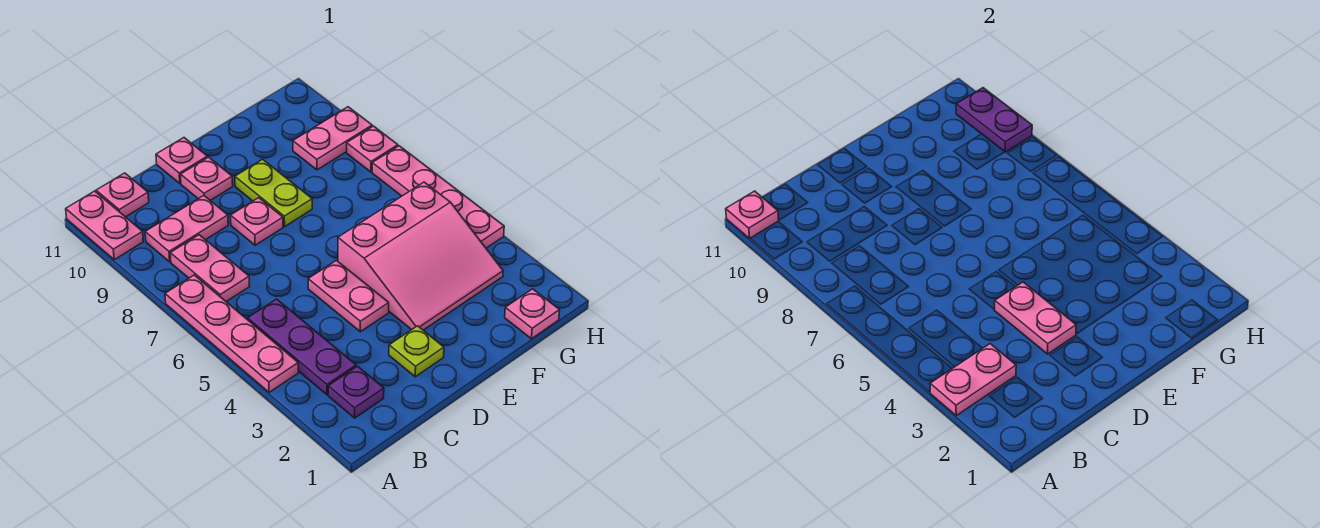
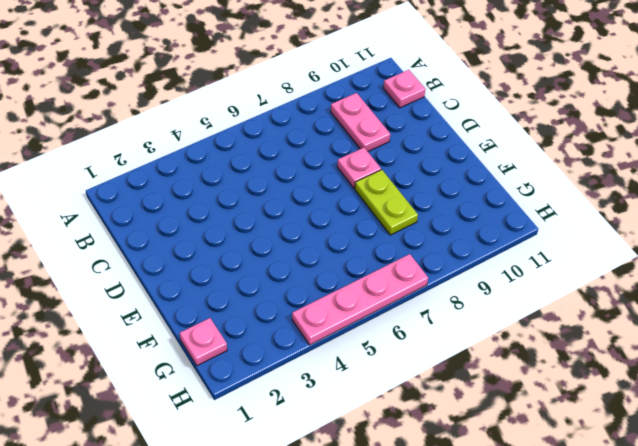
lime plate E8:F8 level 1 -> lime plate E8:E9 level 1
none -> pink plate A4:A7 level 1
none -> pink plate A10:A11 level 1
none -> purple plate B2 level 1

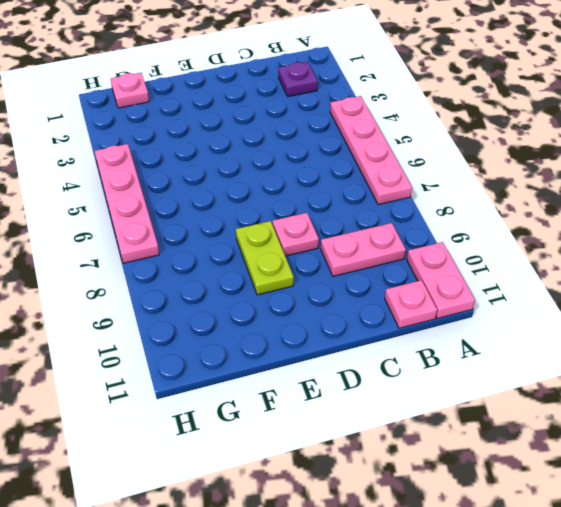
none -> purple plate B3:B5 level 1
none -> pink plate B7:B8 level 1
none -> lime plate D2 level 1

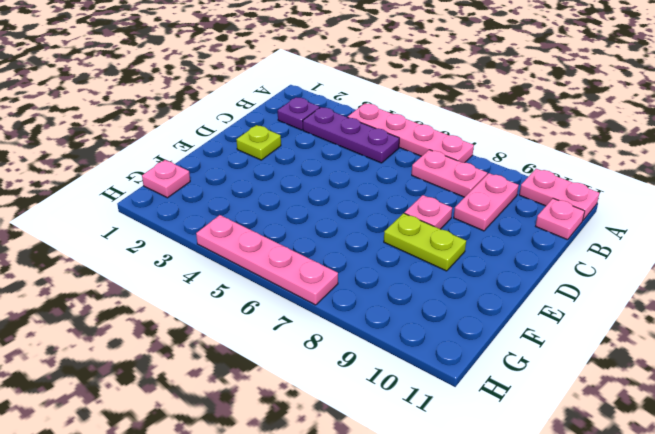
none -> pink plate D4:D5 level 1
none -> pink plate D10 level 1
none -> pink plate D11 level 1

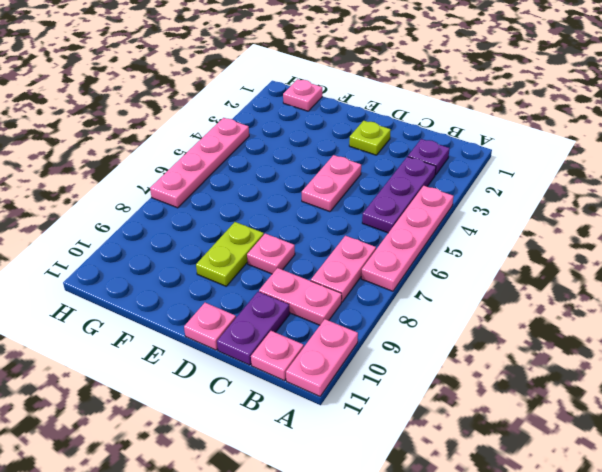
purple plate C10:C11 level 1 -> purple plate H9:H10 level 2
none -> pink plate D10 level 1
none -> pink slope E3:G5 level 1 top 5
none -> pink plate G9:H9 level 1

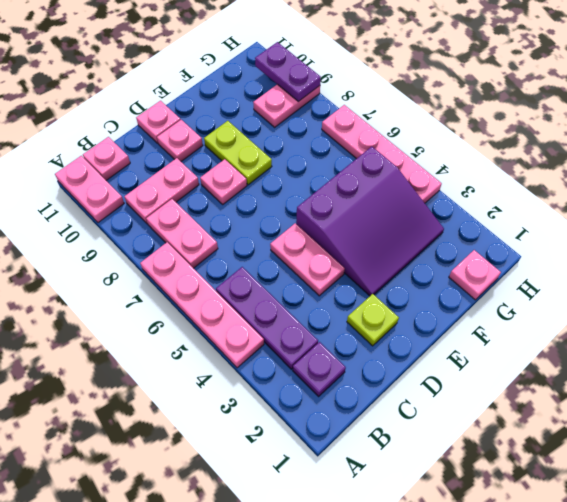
purple slope E3:G5 level 1 top 5 -> pink slope E3:G5 level 1 top 5
none -> pink plate H8 level 1
none -> pink plate A3:B3 level 2
none -> pink plate A11 level 2

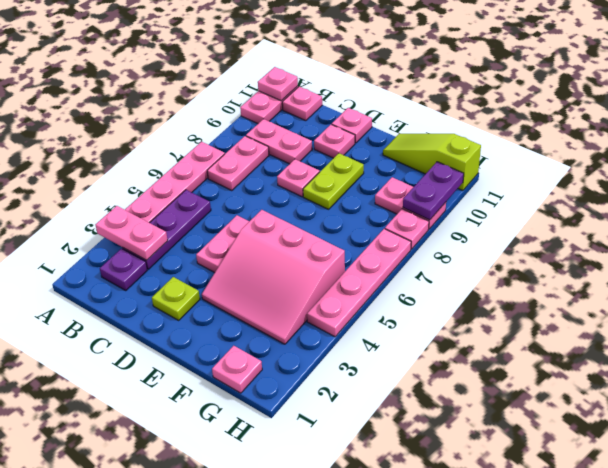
lime slope F11:H11 level 1 top H -> none
none -> pink plate D3:D4 level 2

